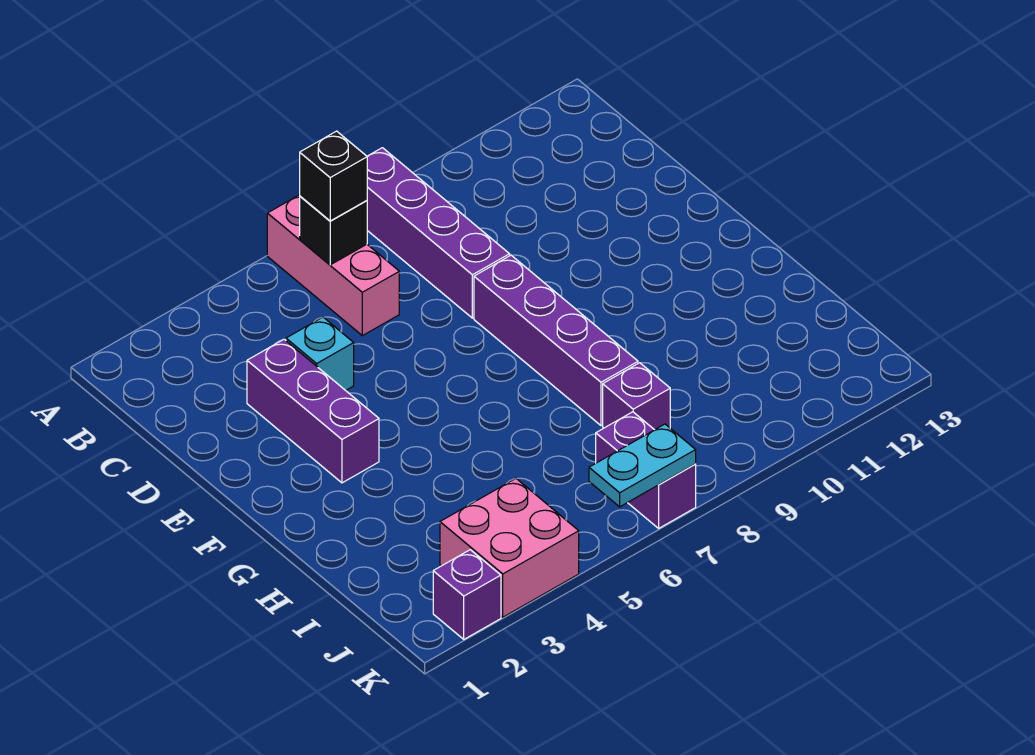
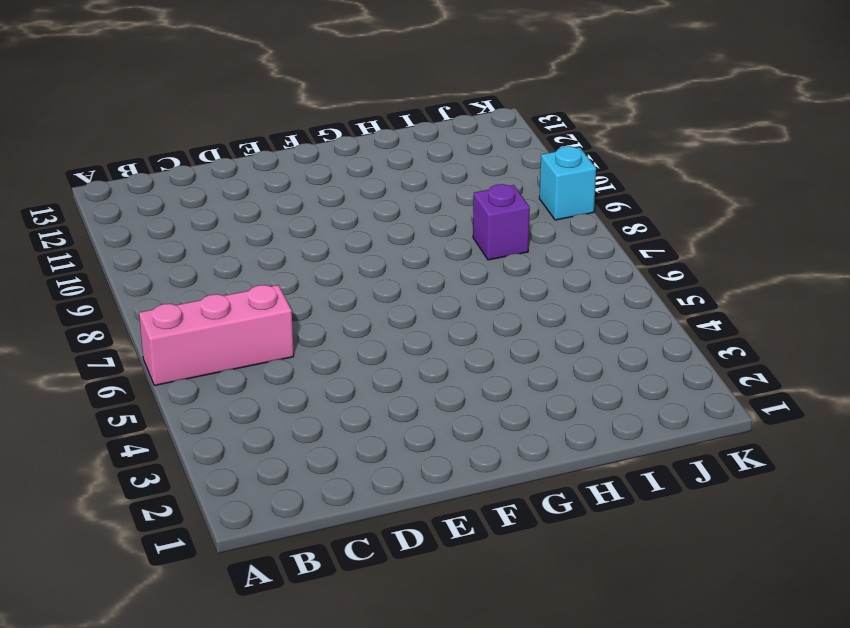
cyan brick K9 level 1 -> cyan brick D4 level 1
none -> purple brick A8:D8 level 1
none -> purple brick D3:F3 level 1
none -> purple brick E8:H8 level 1

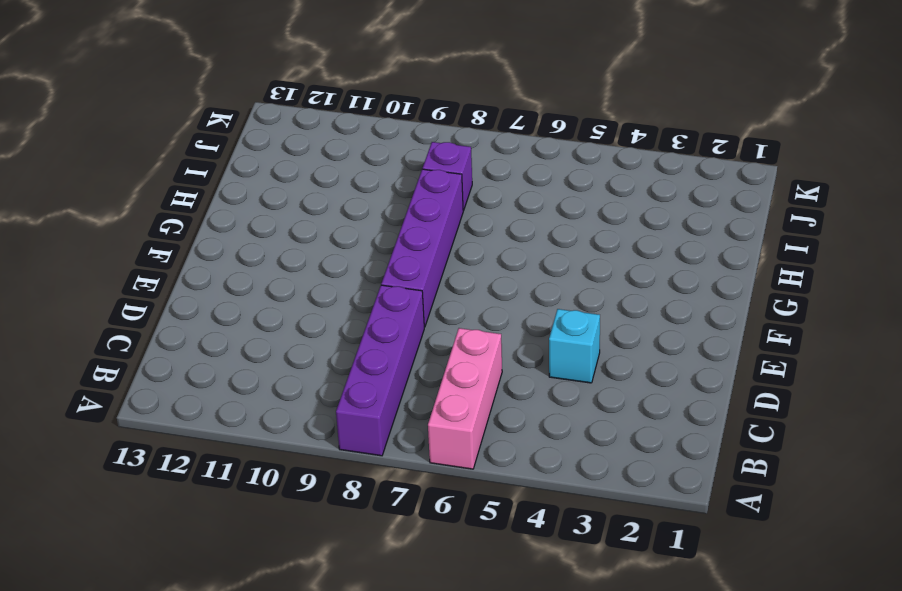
none -> purple brick D3:F3 level 1
none -> pink brick J3:K4 level 1
none -> purple brick J7:K7 level 1

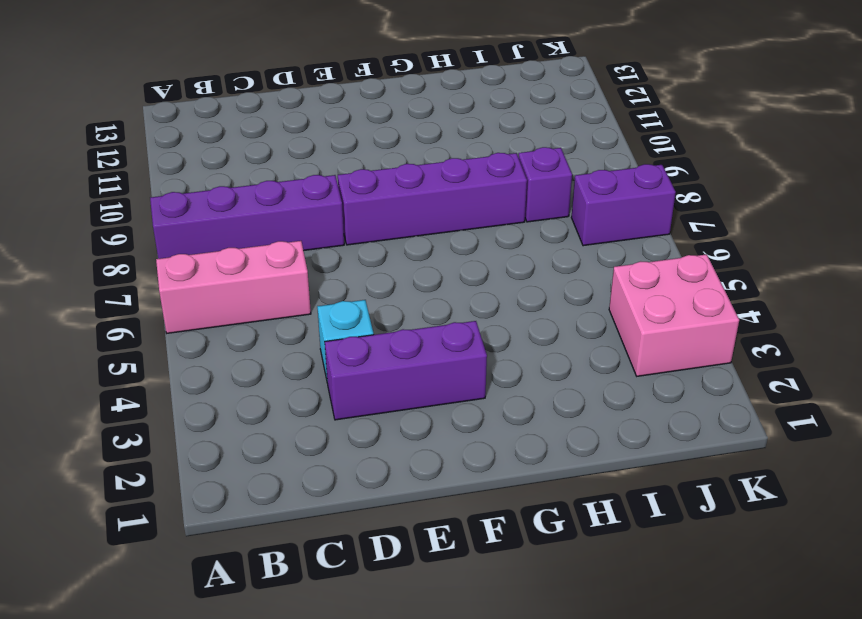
none -> purple brick K2 level 1
none -> black brick B6 level 2
none -> cyan plate K6:K7 level 2

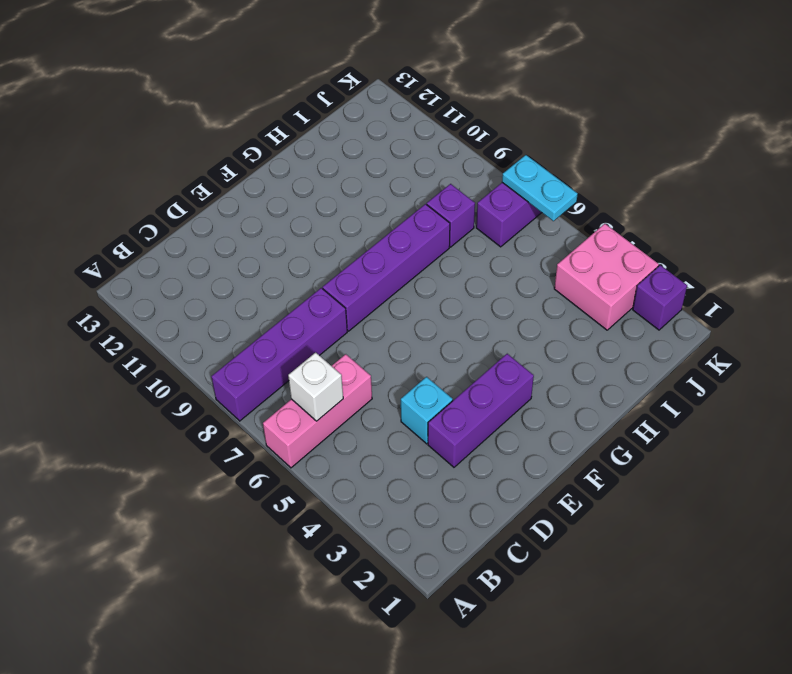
white brick B6 level 2 -> black brick B6 level 2
none -> black brick B6 level 3

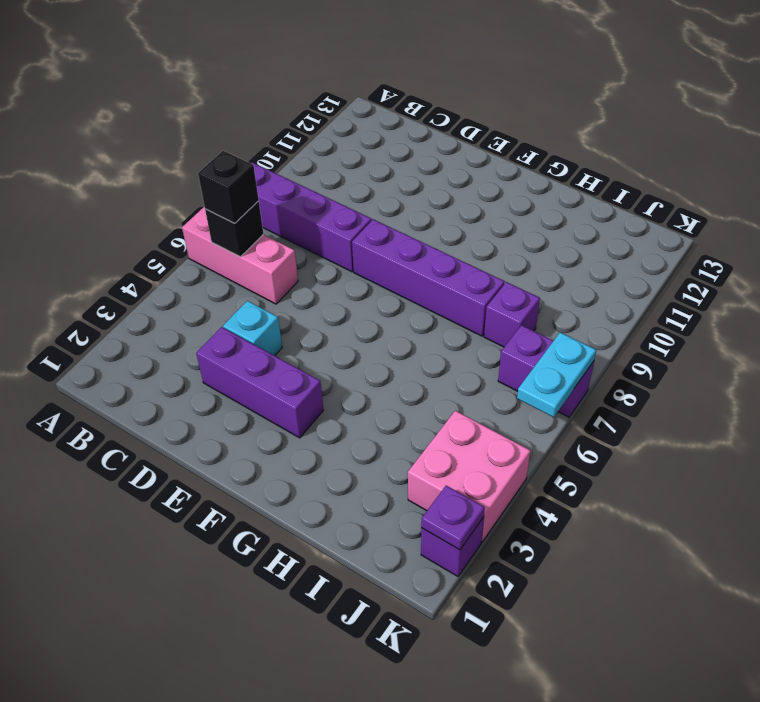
purple plate K2 level 2 -> none

